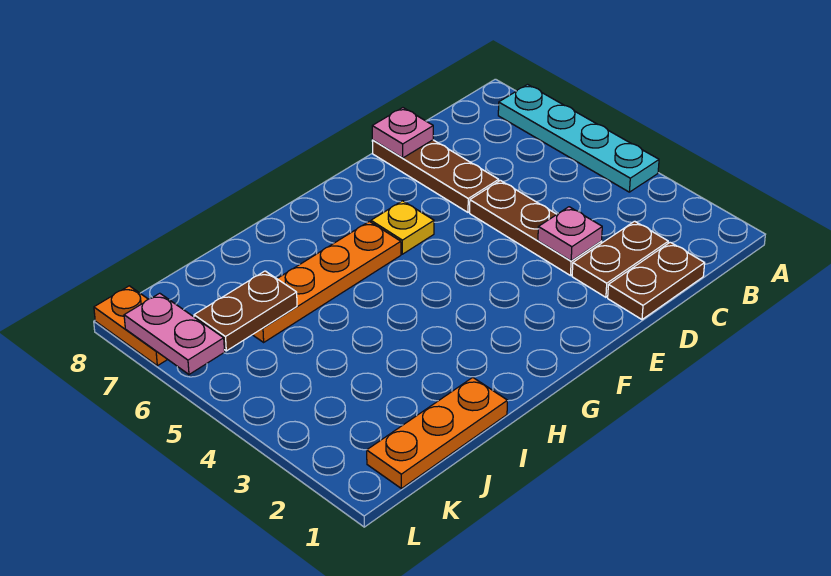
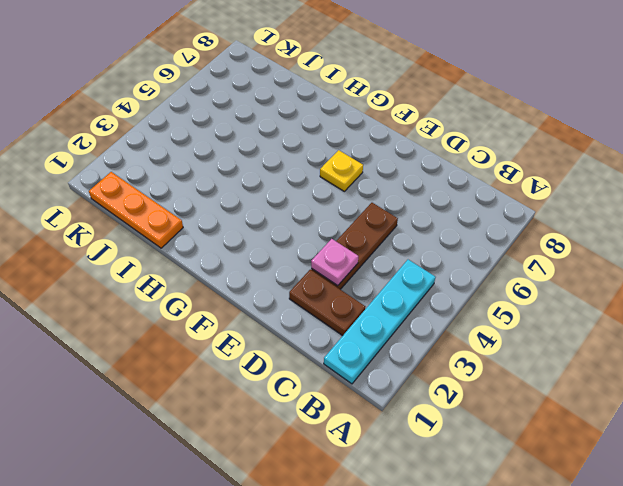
cyan plate B1:B4 level 1 -> cyan plate A4:A7 level 1
none -> brown plate C1:D1 level 1
none -> brown plate D6:D8 level 1
none -> orange plate G6:J6 level 1

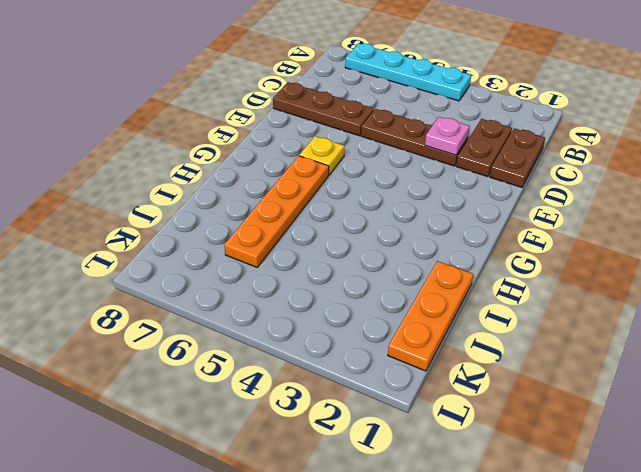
none -> orange plate L7:L8 level 1
none -> pink plate D8 level 2
none -> brown plate J6:K6 level 2

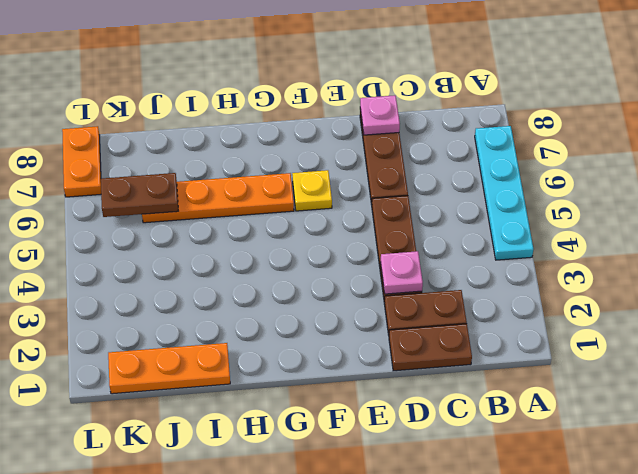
none -> pink plate L6:L7 level 2

